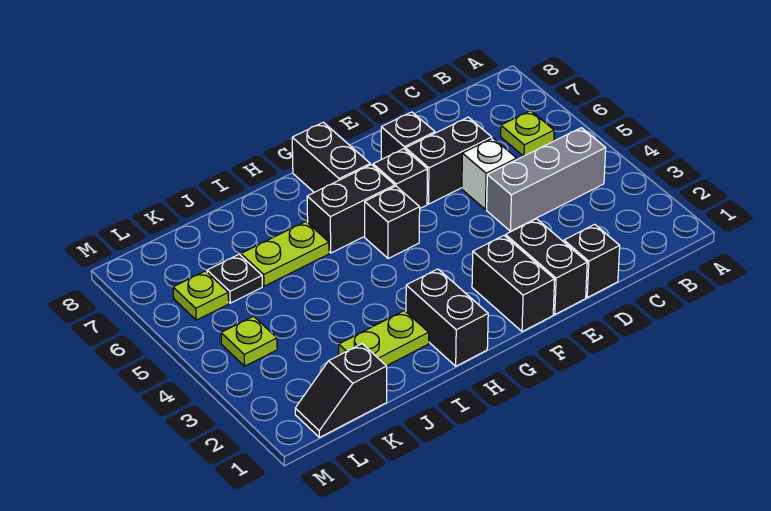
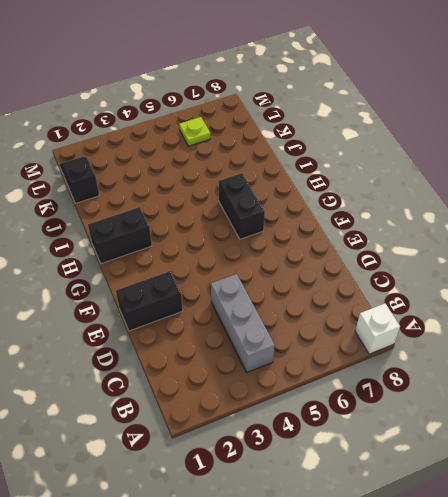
white brick A8 level 1 -> white brick D5 level 1
none -> lime plate B6 level 1
none -> black brick D1 level 1
none -> black brick D6:E6 level 1

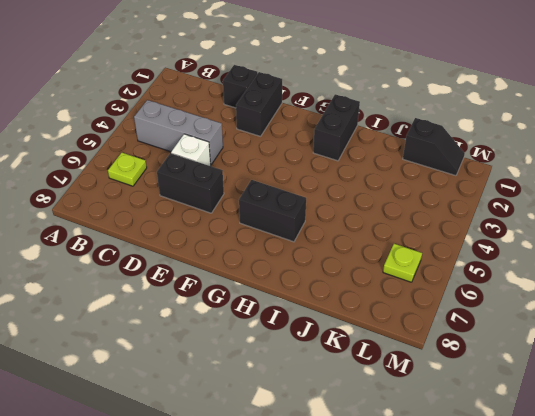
none -> black brick E7 level 1
none -> black brick F1:F2 level 1
none -> black brick F6 level 1

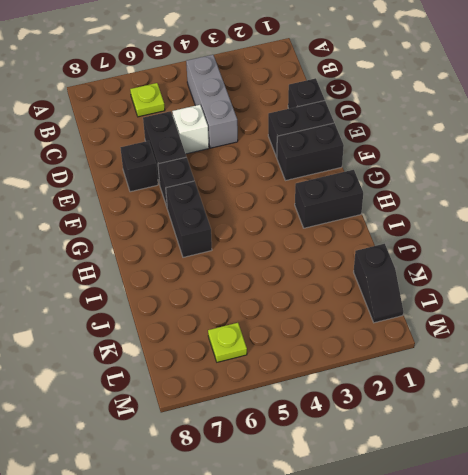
none -> black brick G5 level 1
none -> black brick G7:G8 level 1
none -> lime plate I2:J2 level 1

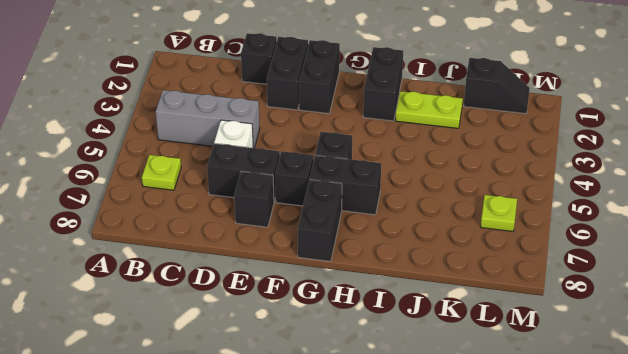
none -> lime plate I6:J6 level 1
none -> black plate K6 level 1
none -> lime plate L4 level 1

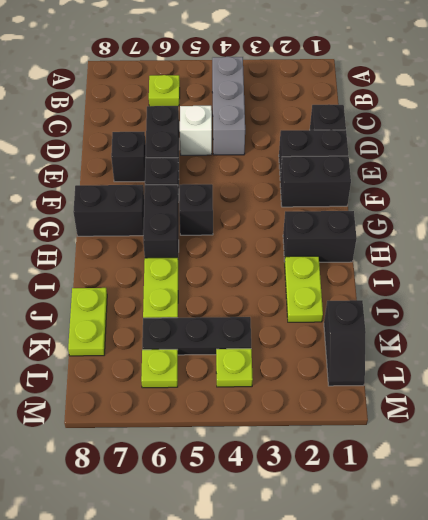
lime plate J8:K8 level 1 -> none
black plate K4:K6 level 1 -> black plate K6 level 1

